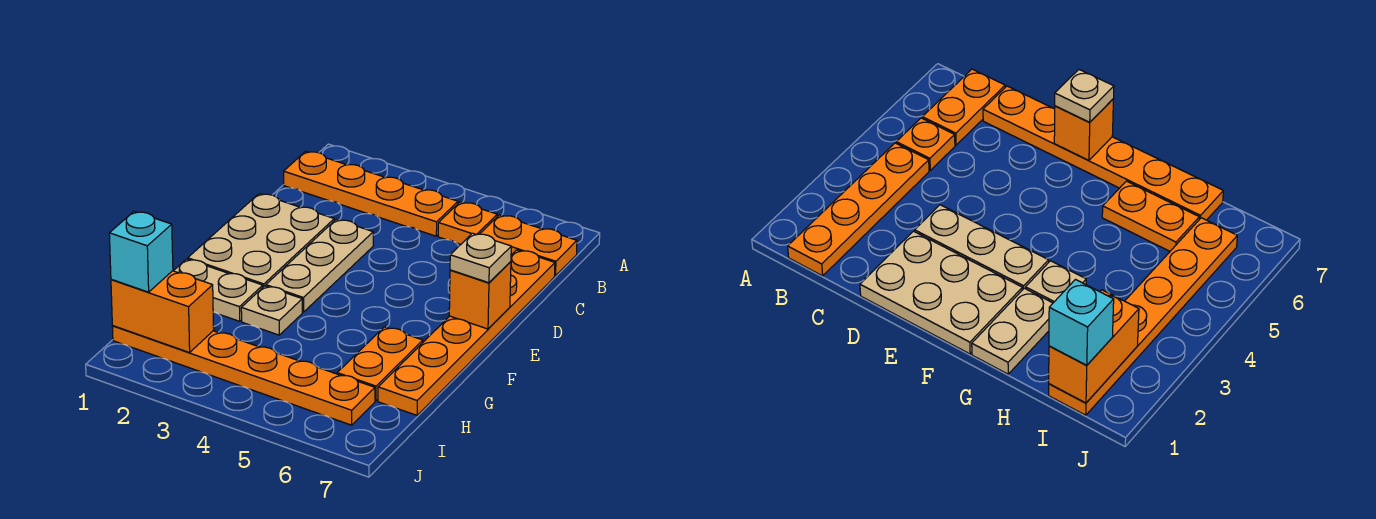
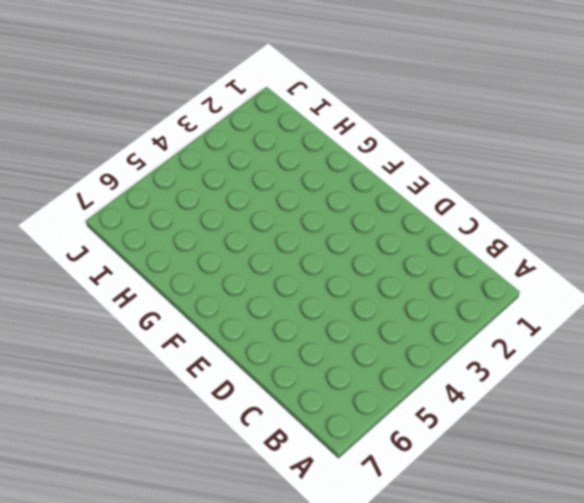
none -> orange plate B1:B4 level 1
none -> orange plate B5 level 1
none -> orange plate B6:B7 level 1

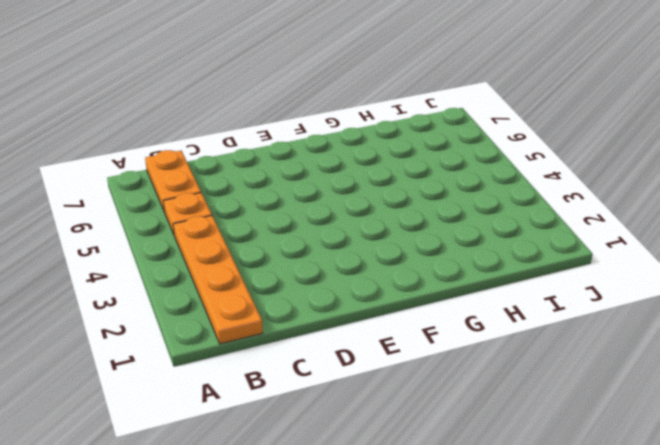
none -> orange plate C7:H7 level 1
none -> tan plate D1:F2 level 1
none -> tan plate D3:F3 level 1

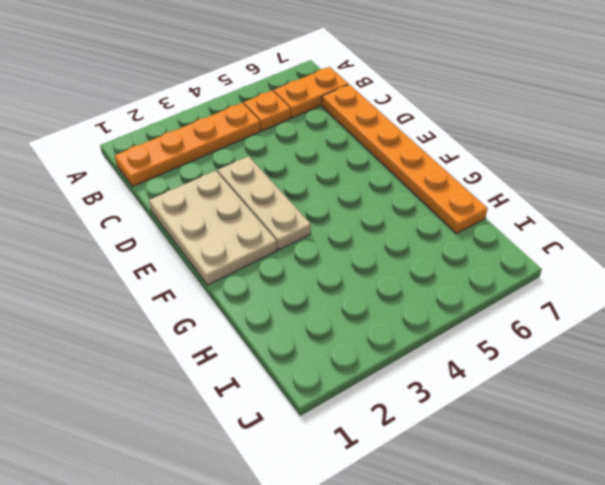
none -> tan plate G1:G2 level 1
none -> tan plate G3 level 1
none -> orange plate G6:H6 level 1

